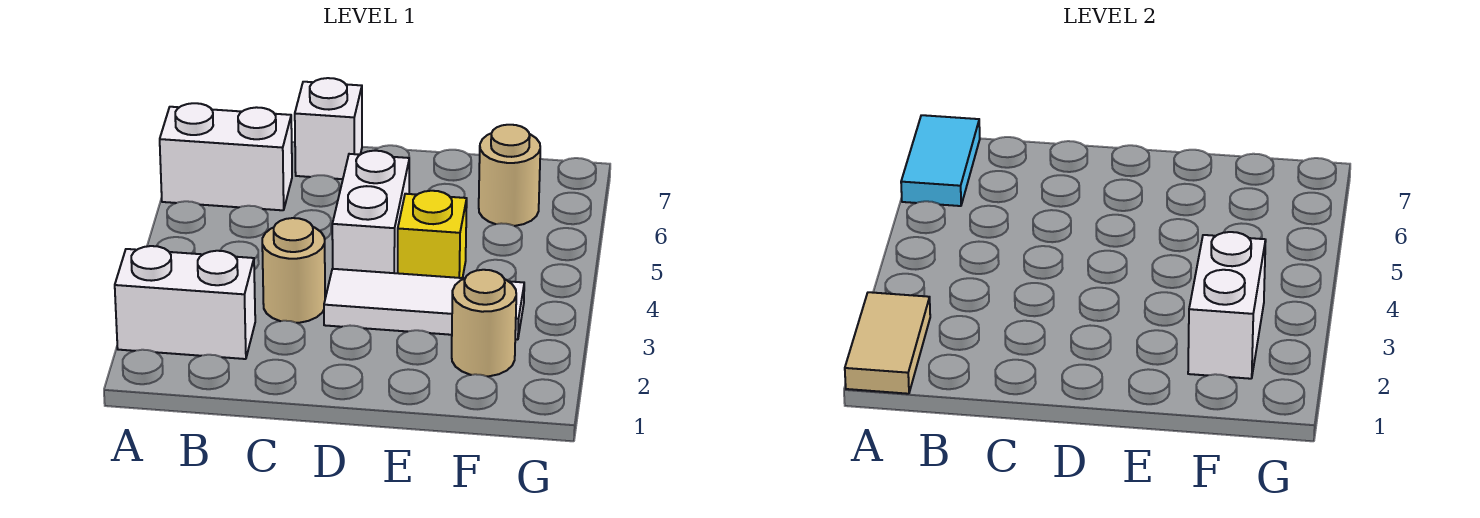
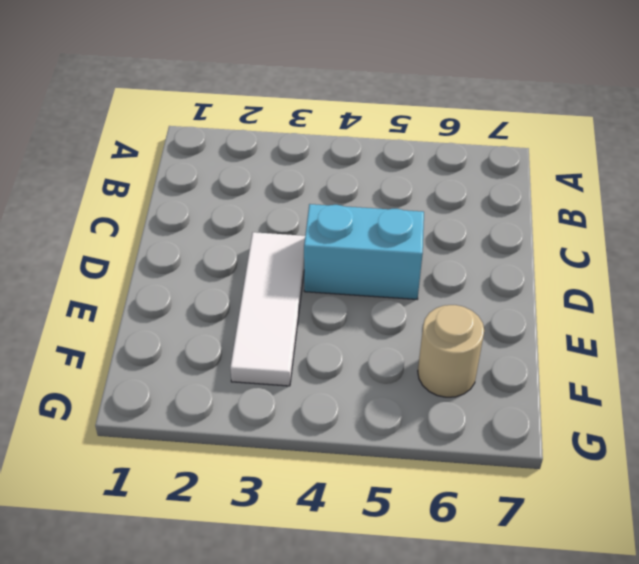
cyan brick D4:D5 level 1 -> white brick D4:D5 level 1
none -> white brick A2:B2 level 1
none -> white brick A6:B6 level 1
none -> tan round brick C3 level 1

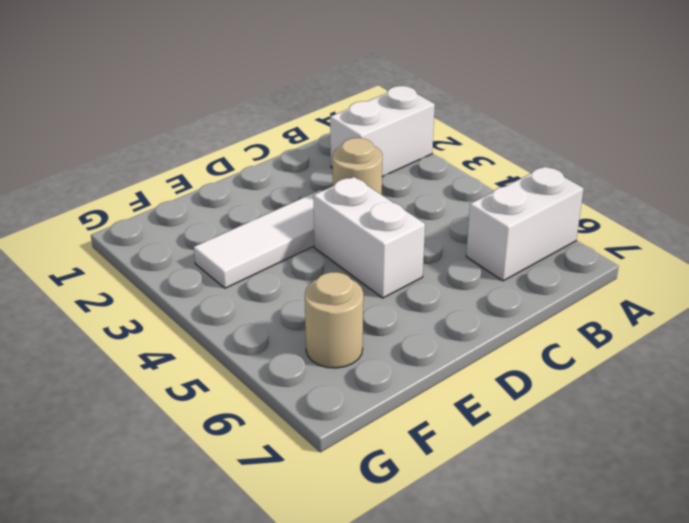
none -> white brick C7 level 1
none -> yellow brick E4 level 1
none -> tan round brick F2 level 1

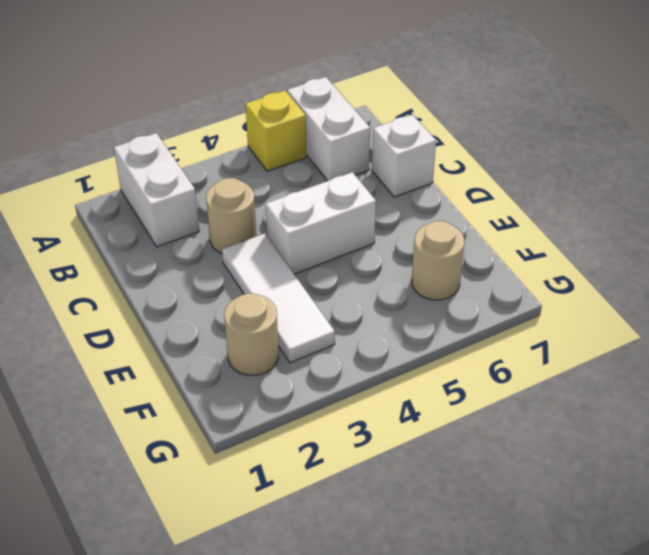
yellow brick A5 level 1 -> yellow brick E4 level 1
none -> tan tile A1:A2 level 2
none -> cyan tile A6:A7 level 2
none -> white brick F2:F3 level 2

